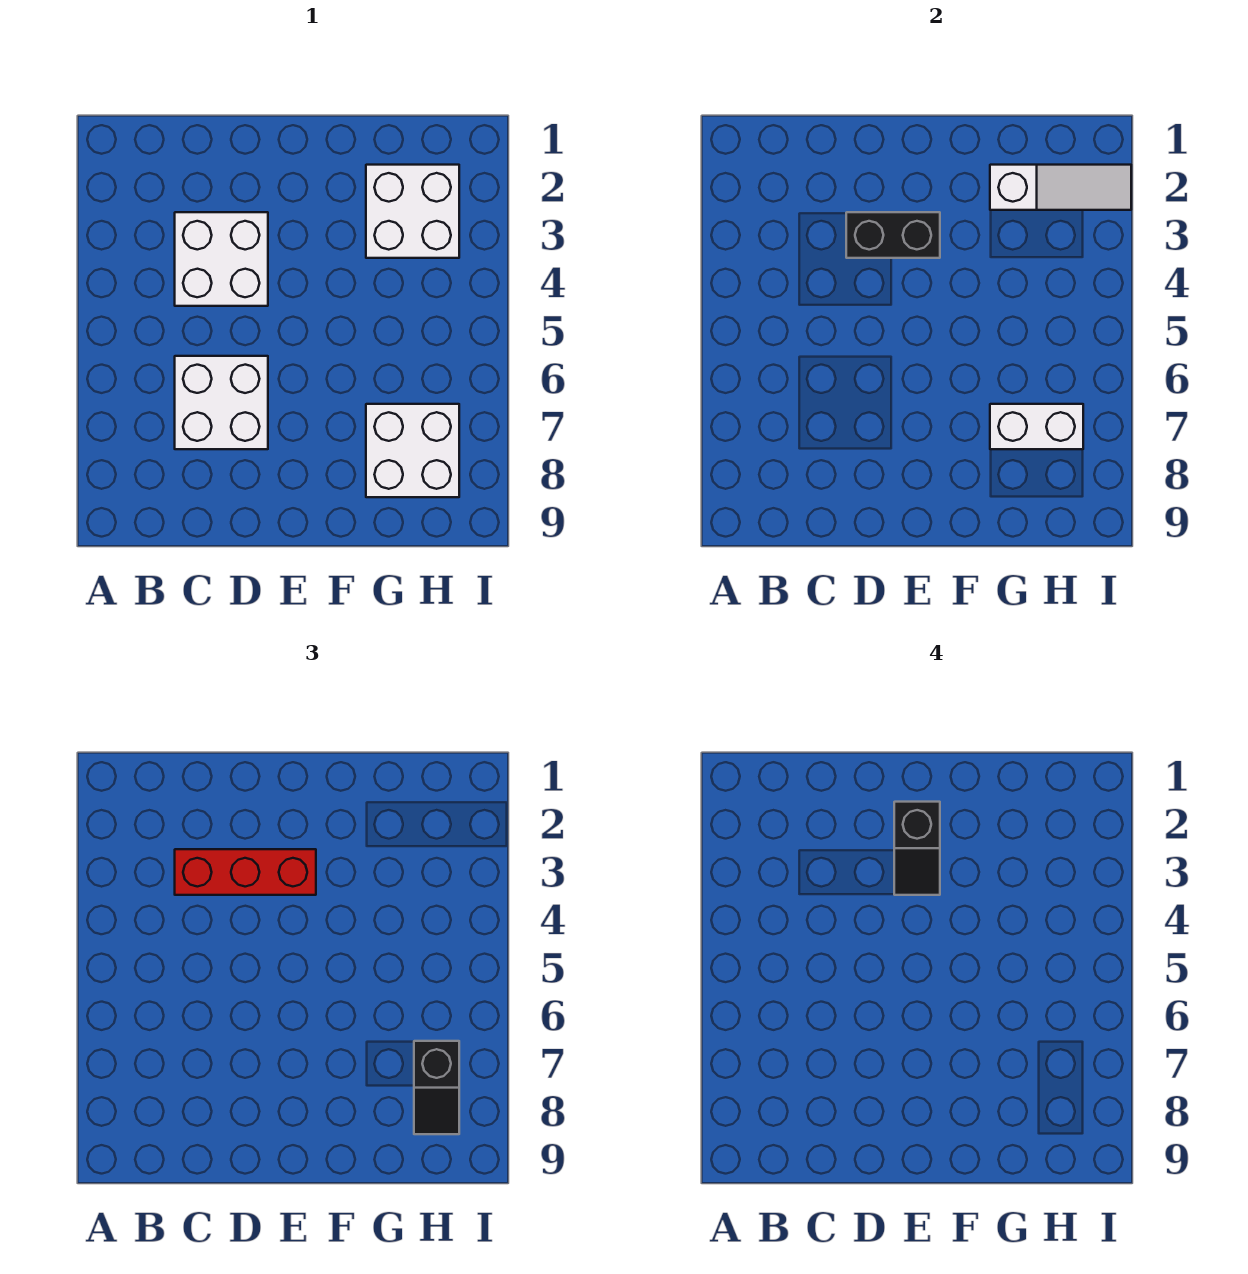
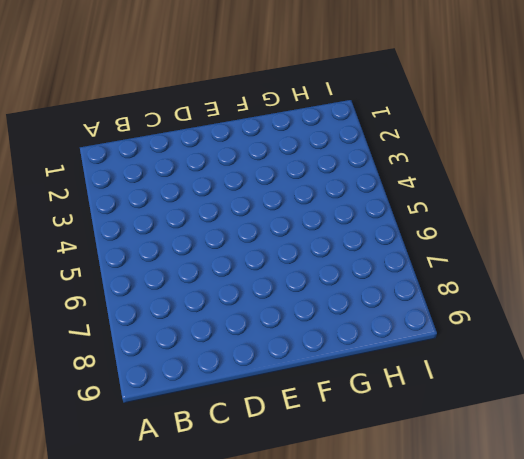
none -> white brick C3:D4 level 1
none -> white brick C6:D7 level 1

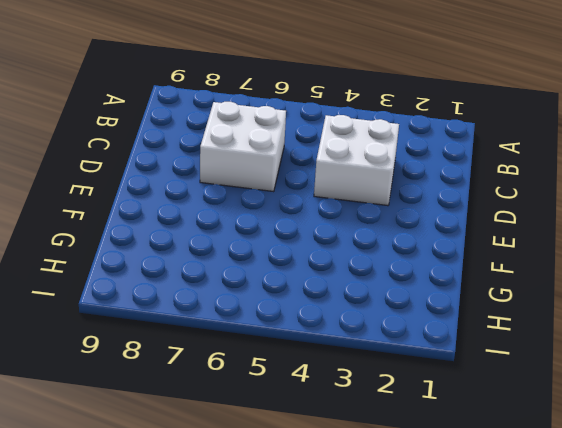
none -> white brick G2:H3 level 1
none -> white brick G7:H8 level 1

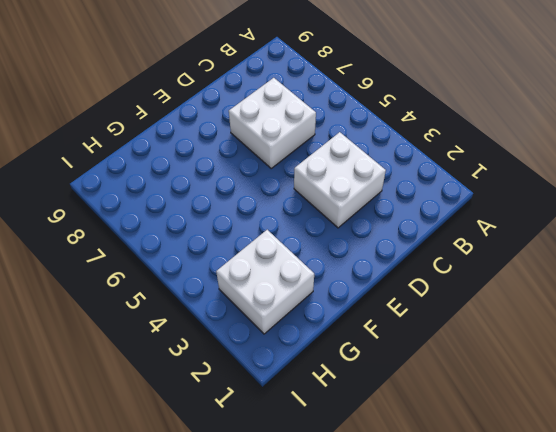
none -> white brick G7:H8 level 1
none -> black brick D3:E3 level 2

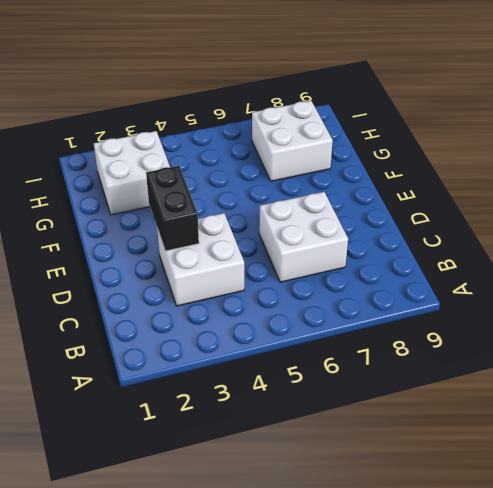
none -> white slope G2:I2 level 2 top G
none -> white brick G7:H7 level 2

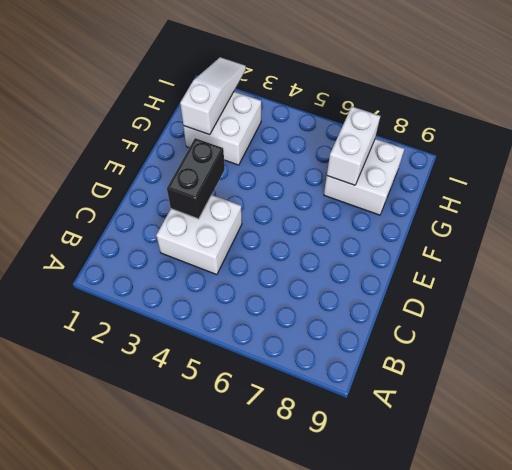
none -> white brick C6:D7 level 1
none -> red brick C3:E3 level 3

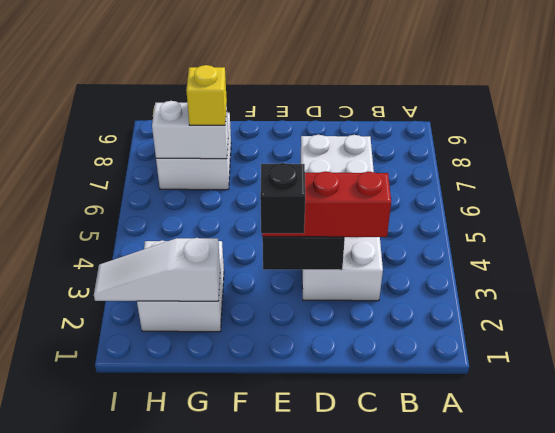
yellow brick G7 level 3 -> none
none -> black slope H7:H8 level 3 top 7

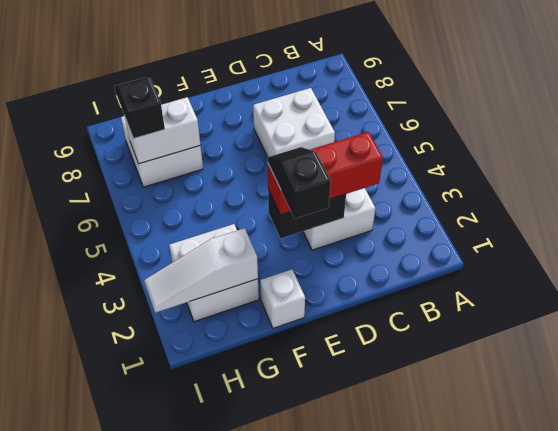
white brick F1 level 1 -> none

